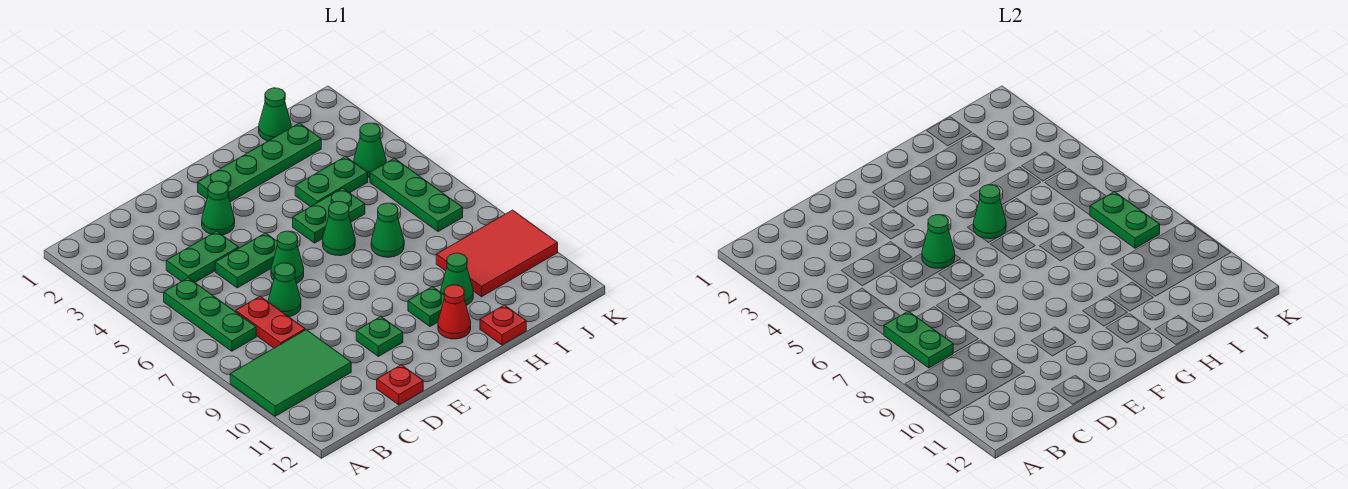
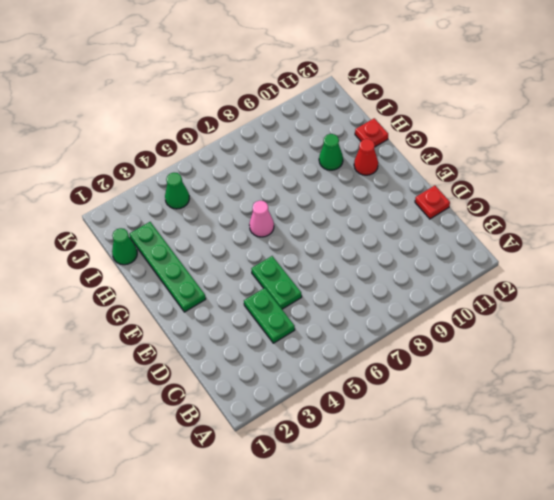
pink cone G6 level 1 -> green cone G6 level 1
none -> green tile A9:C10 level 1
none -> green plate B5:B7 level 1
none -> red plate C7:C8 level 1

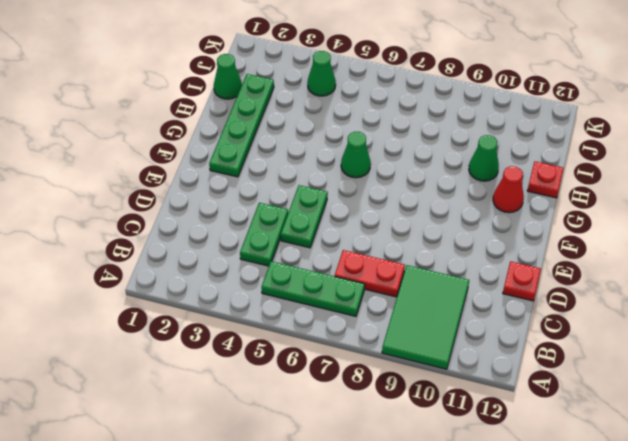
none -> green cone D7 level 1
none -> green cone E3 level 1
none -> green cone E6 level 1

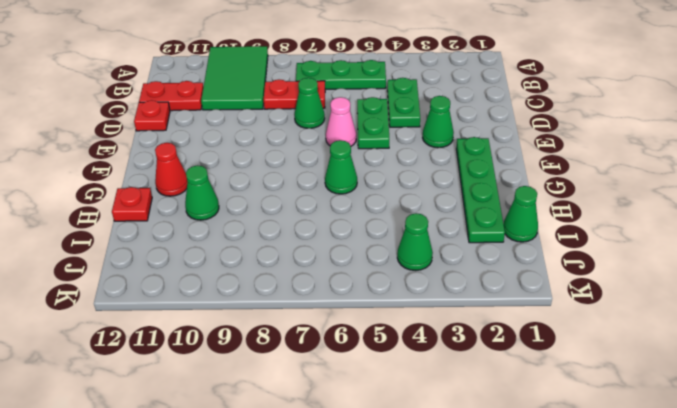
red plate C11:C12 level 1 -> none
pink cone E6 level 1 -> green cone E6 level 1
none -> green plate E10 level 1
none -> green plate G5:H5 level 1
none -> green plate G10 level 1

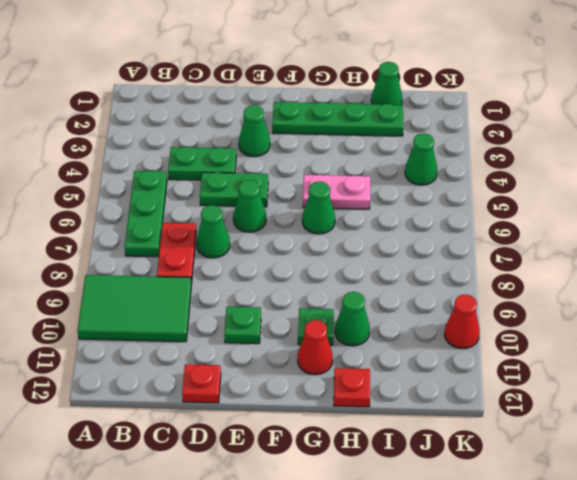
pink plate G5:H5 level 1 -> green plate G5:H5 level 1
red cone K10 level 1 -> red tile I9:K10 level 1
none -> green plate H4:I4 level 1
none -> green cone H7 level 1
none -> green plate J5:J7 level 1

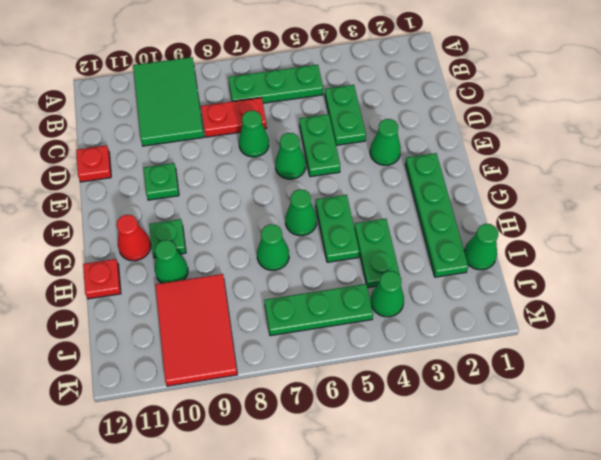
none -> green plate B7:B8 level 2
none -> green cone E5 level 2
none -> green cone G5 level 2

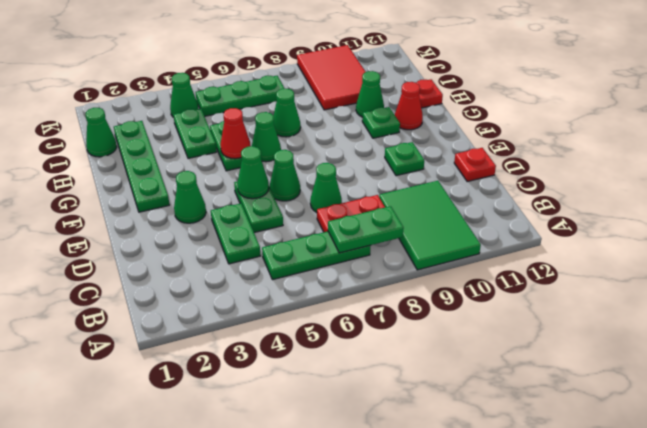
red cone G5 level 2 -> green cone G5 level 2
none -> green plate J7:J8 level 2

